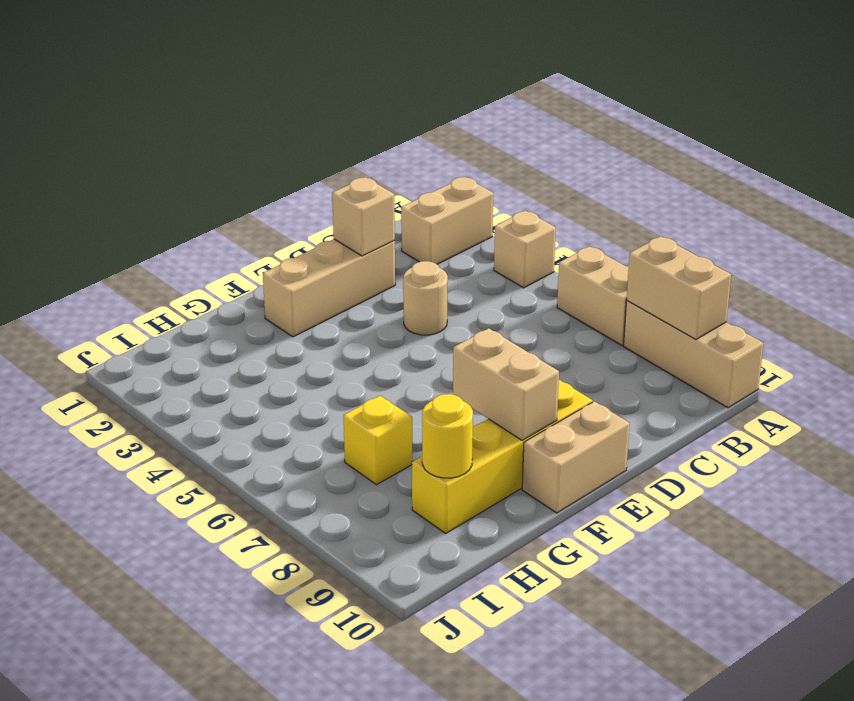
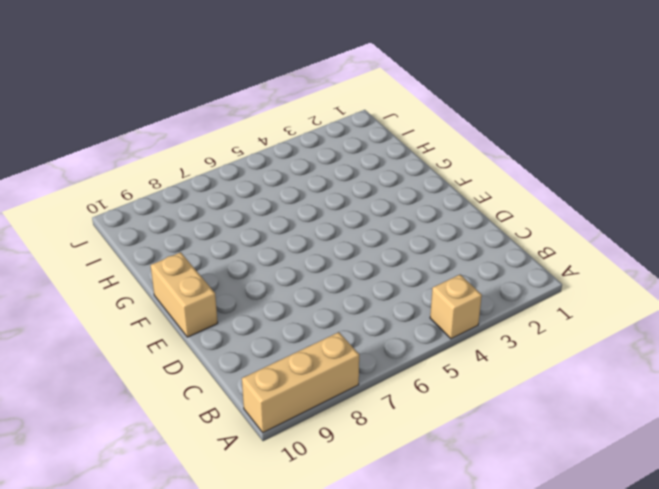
none -> tan brick A2:B2 level 1
none -> tan brick A6:A7 level 1
none -> tan brick D2:F2 level 1

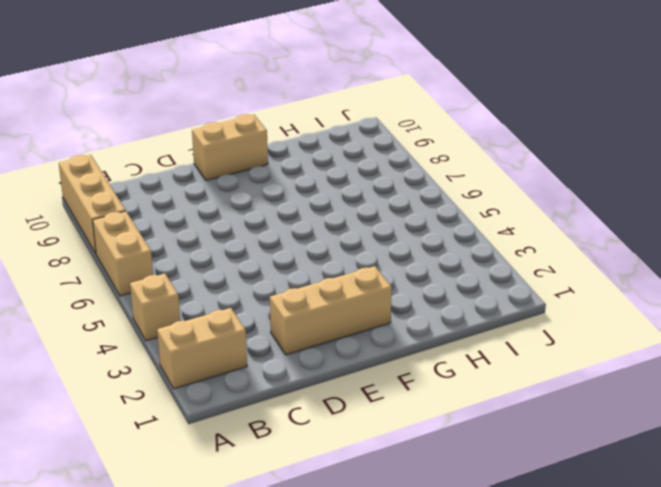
none -> tan round brick D4 level 1
none -> yellow brick E9:H9 level 1
none -> yellow brick H7 level 1

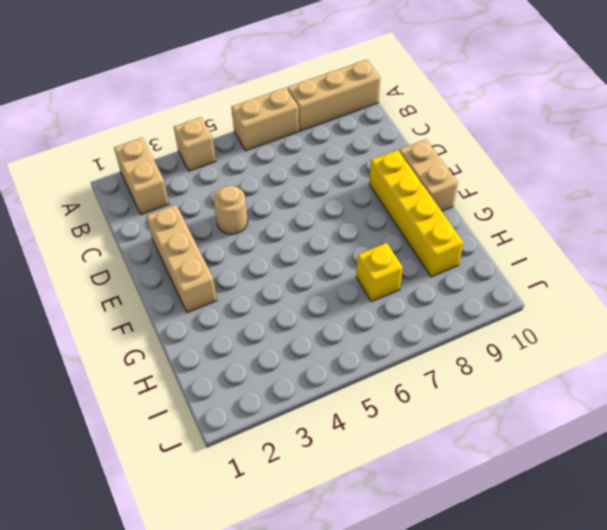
none -> tan brick A8:A9 level 2
none -> tan brick D2 level 2
none -> tan brick F8:F9 level 2

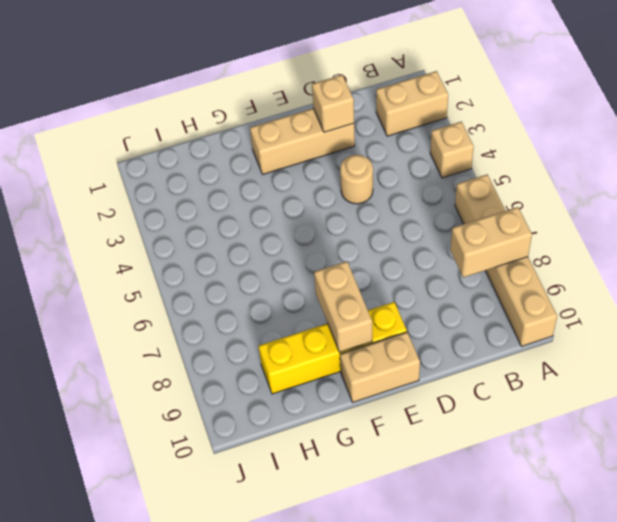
tan brick A8:B8 level 2 -> tan brick A8:A9 level 2
none -> yellow brick H7 level 1
none -> yellow round brick H9 level 2

